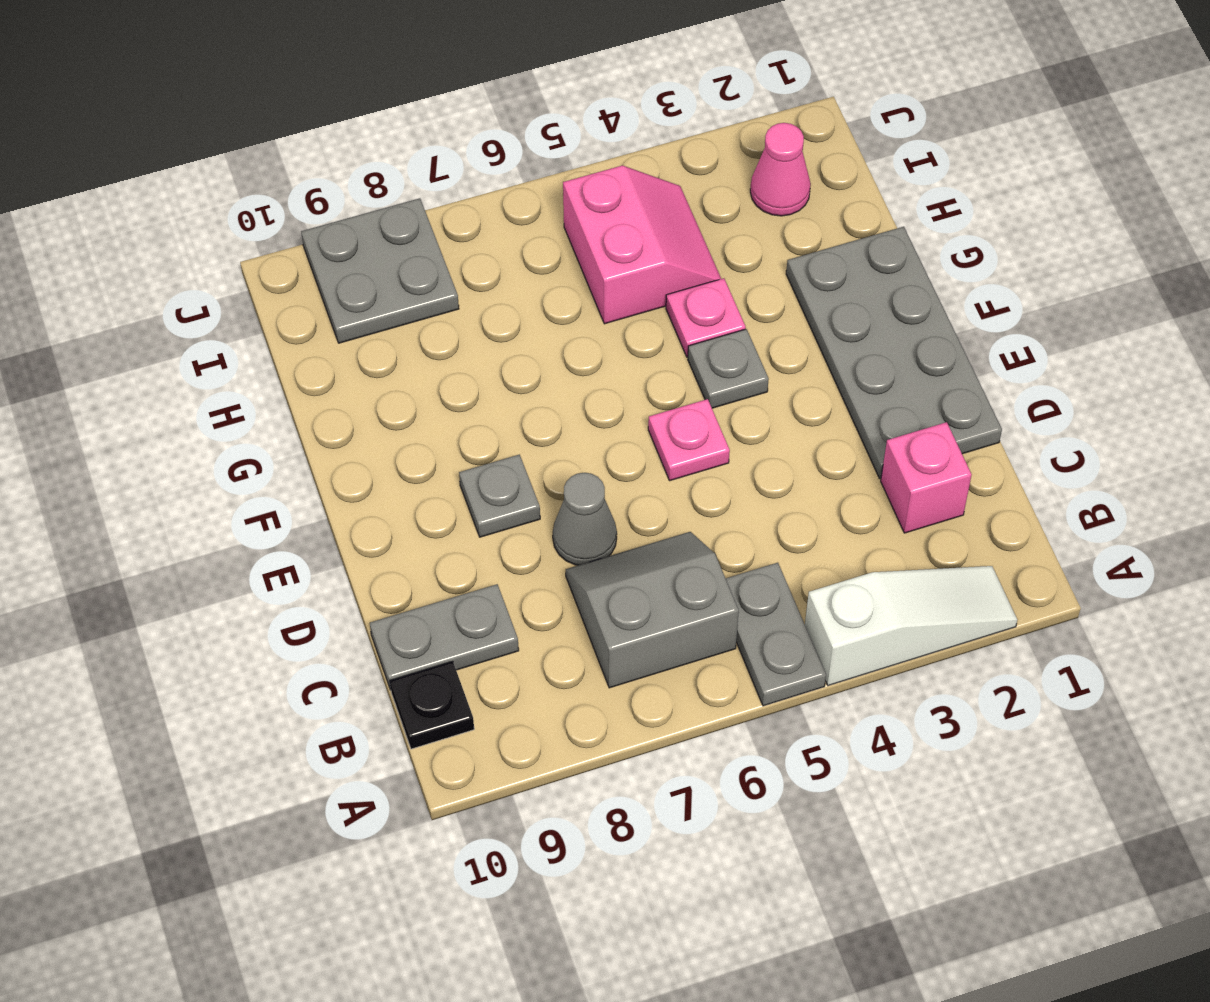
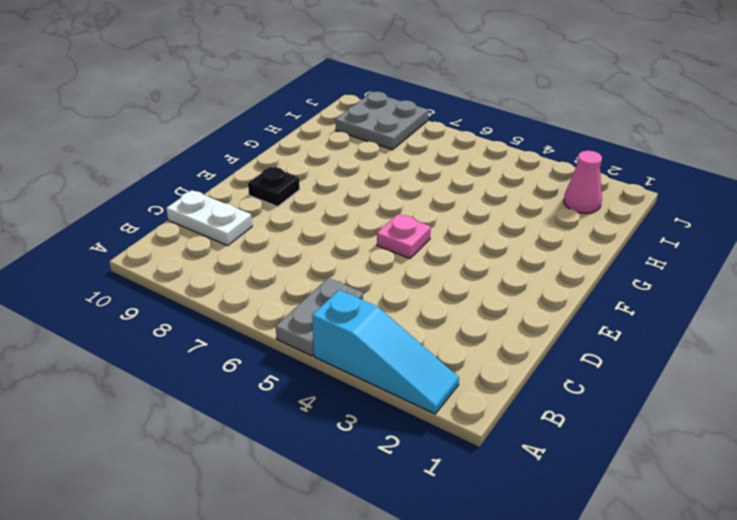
cyan slope A2:A4 level 1 top 4 -> white slope A2:A4 level 1 top 4
white plate C9:C10 level 1 -> grey plate C9:C10 level 1
black plate E9 level 1 -> black plate B10 level 1
none -> grey slope B6:C7 level 1 top B
none -> pink brick C2 level 1
none -> grey plate D1:G2 level 1

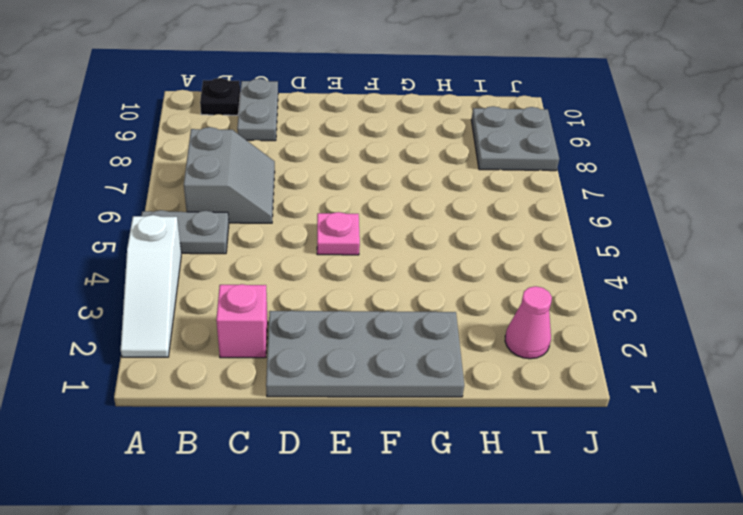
none -> grey cone D7 level 1
none -> grey plate E8 level 1
none -> grey plate F4 level 1

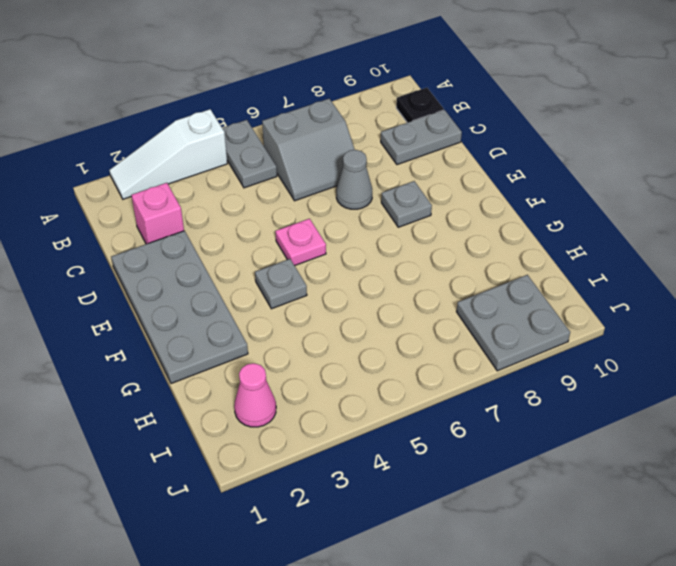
none -> pink plate G4 level 1
none -> pink slope H4:I5 level 1 top 5

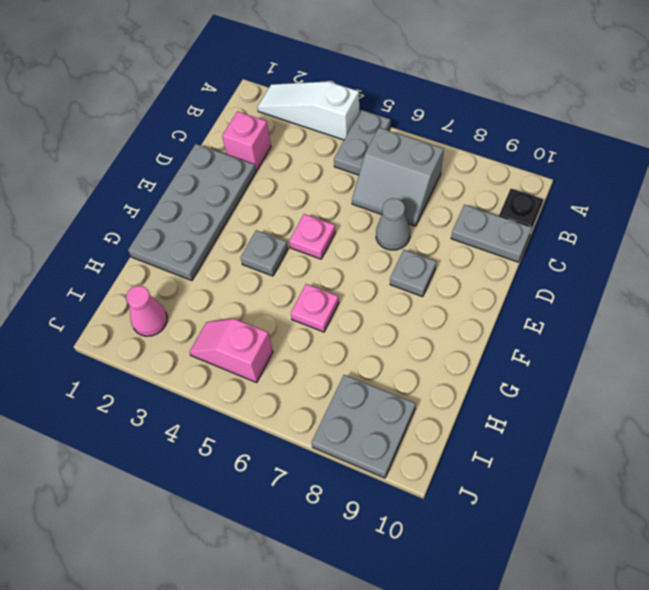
pink plate G6 level 1 -> pink plate G4 level 1
pink slope I4:I5 level 1 top 5 -> pink slope H4:I5 level 1 top 5

